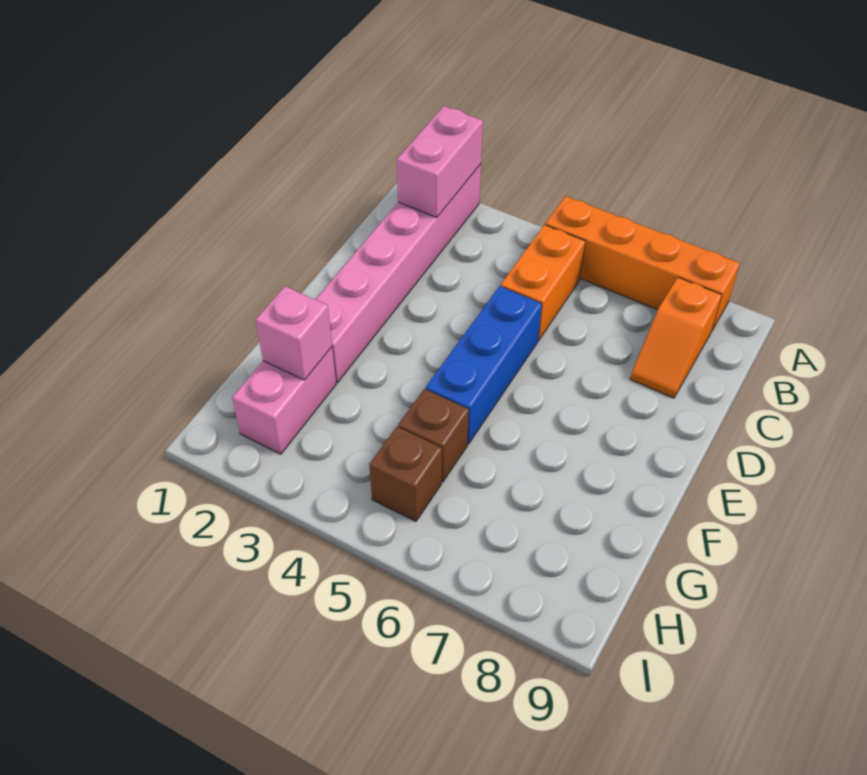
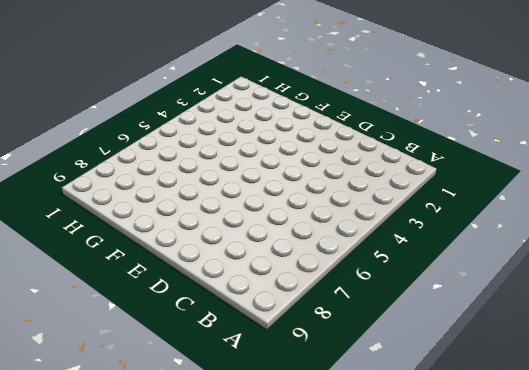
none -> pink brick A2:F2 level 1
none -> orange brick A5:A8 level 1

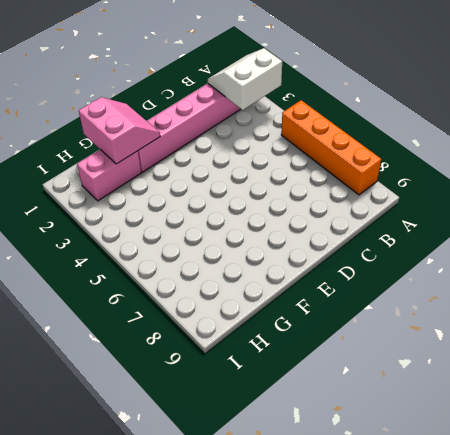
white slope A2:B3 level 2 top 3 -> pink brick A2:B2 level 2
pink slope F1:G2 level 2 top G -> pink brick G2 level 2
none -> orange brick B5:C5 level 1
none -> orange slope B8:C8 level 1 top B

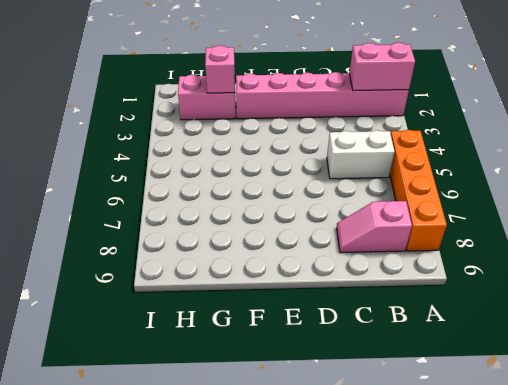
white brick B5:C5 level 1 -> orange brick B5:C5 level 1
pink slope B8:C8 level 1 top B -> orange slope B8:C8 level 1 top B
none -> blue brick D5:F5 level 1
none -> brown brick G5 level 1

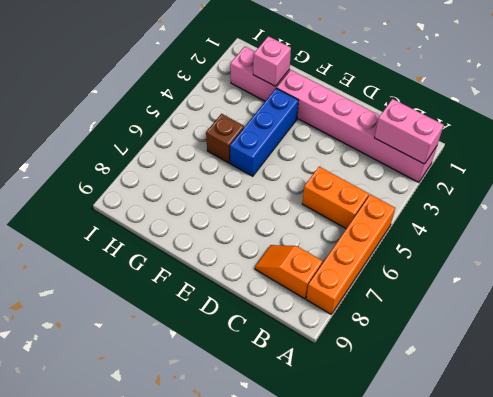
blue brick F3:F5 level 1 -> blue brick D5:F5 level 1
none -> brown brick H5 level 1

